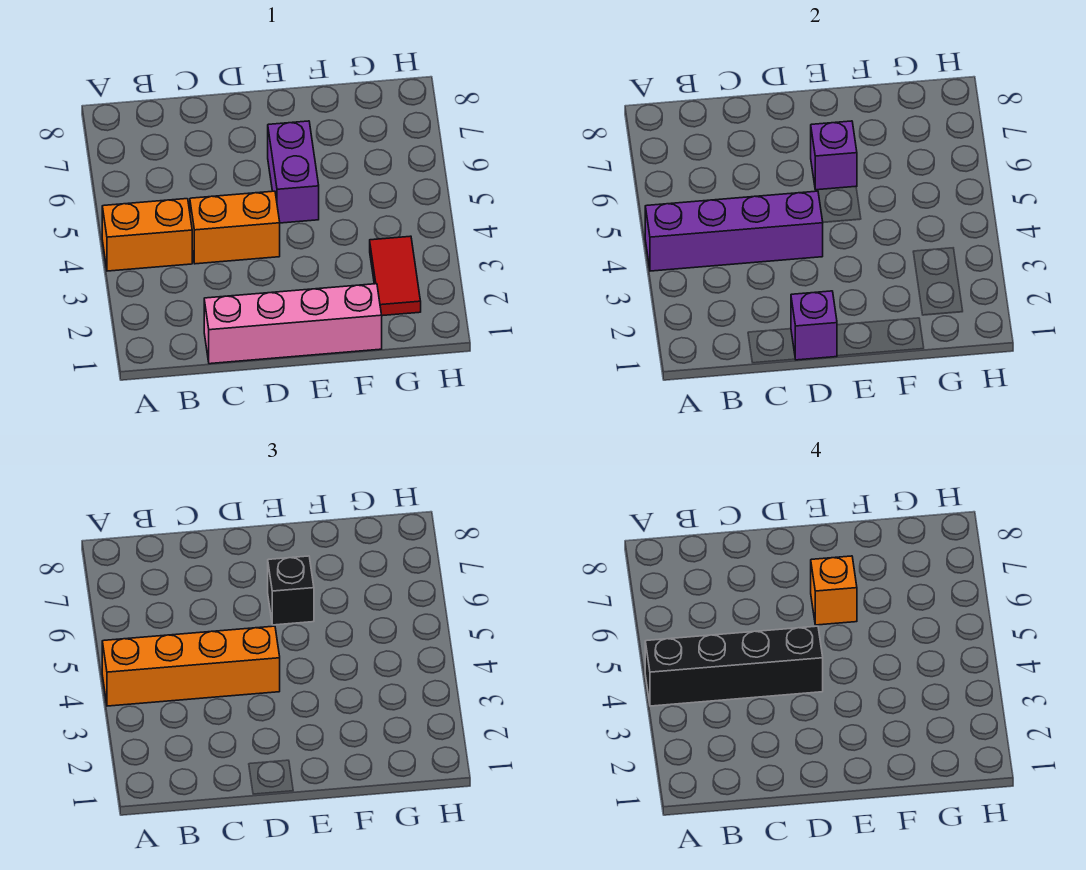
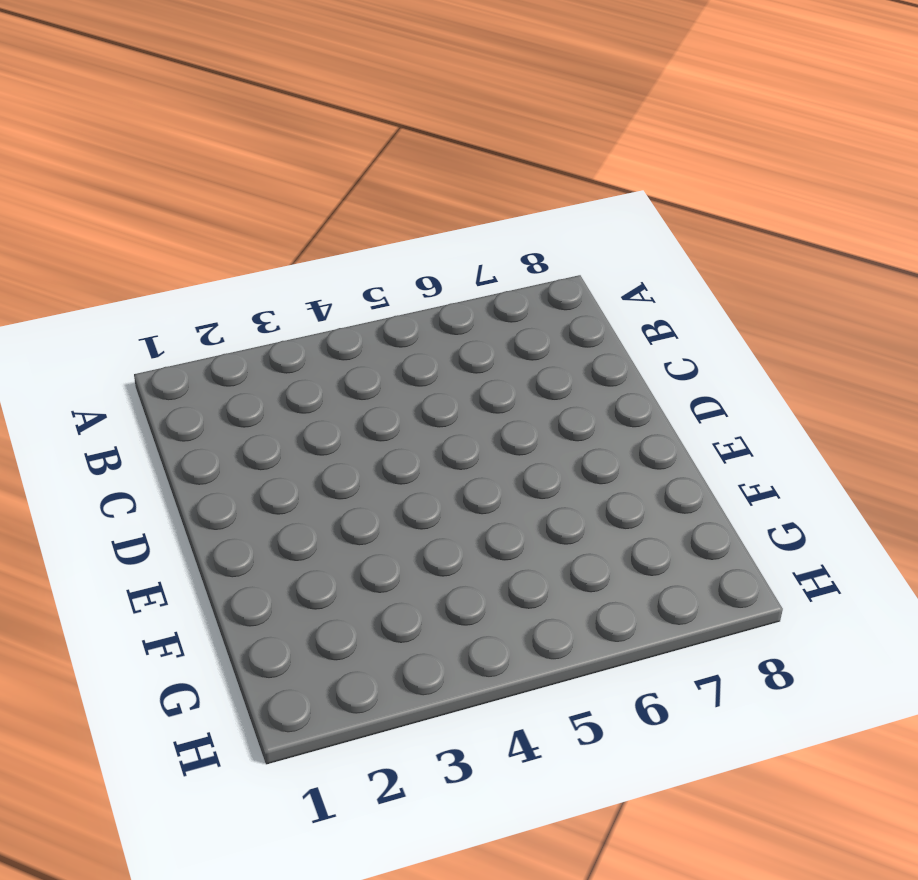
none -> orange brick A4:B4 level 1
none -> pink brick C1:F1 level 1
none -> orange brick C4:D4 level 1

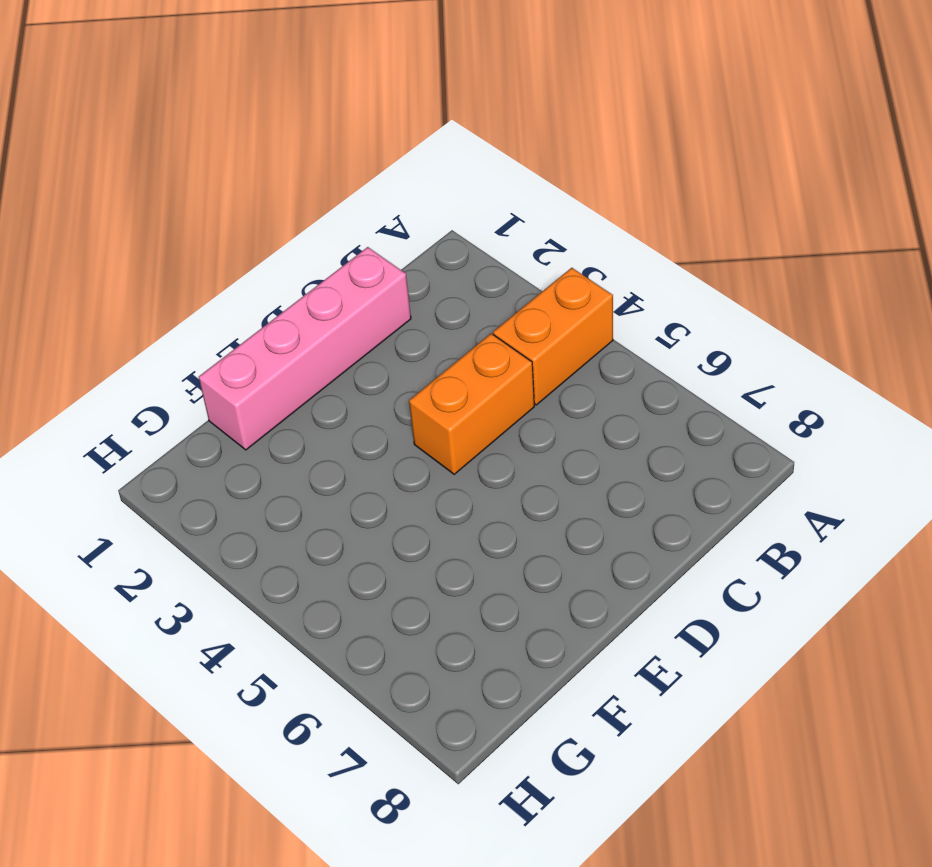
none -> purple brick E5:E6 level 1
none -> red tile G2:G3 level 1
none -> purple brick A4:D4 level 2

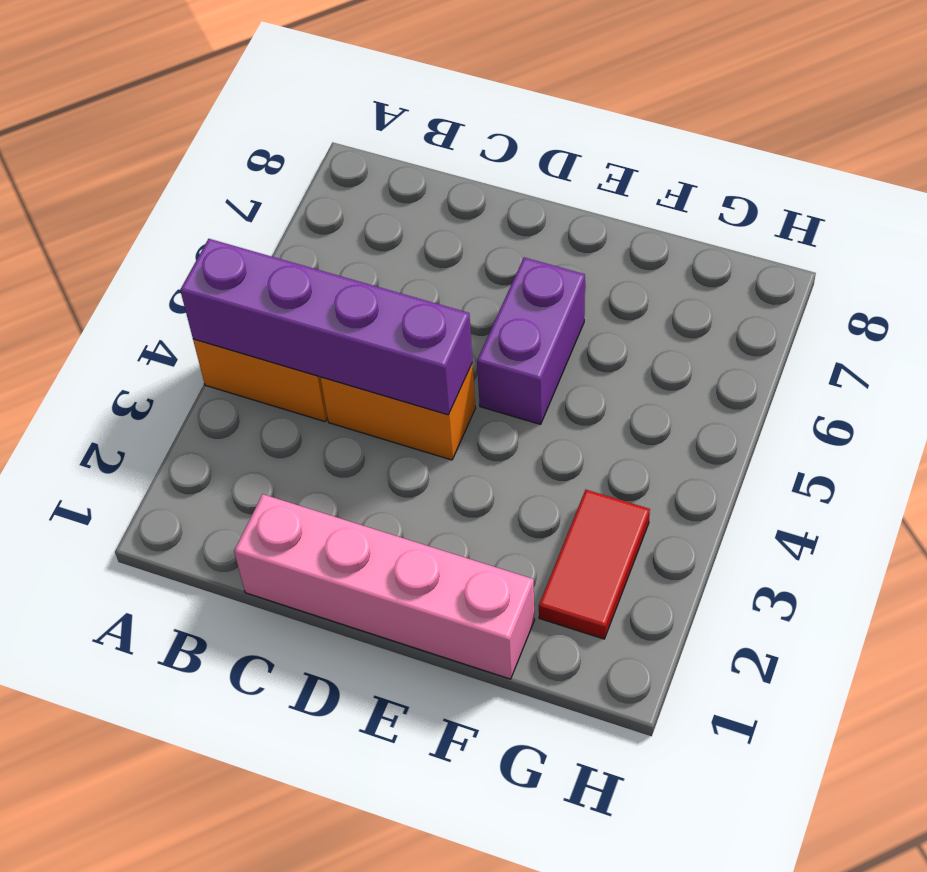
none -> purple brick D1 level 2
none -> purple brick E6 level 2
none -> orange brick A4:D4 level 3

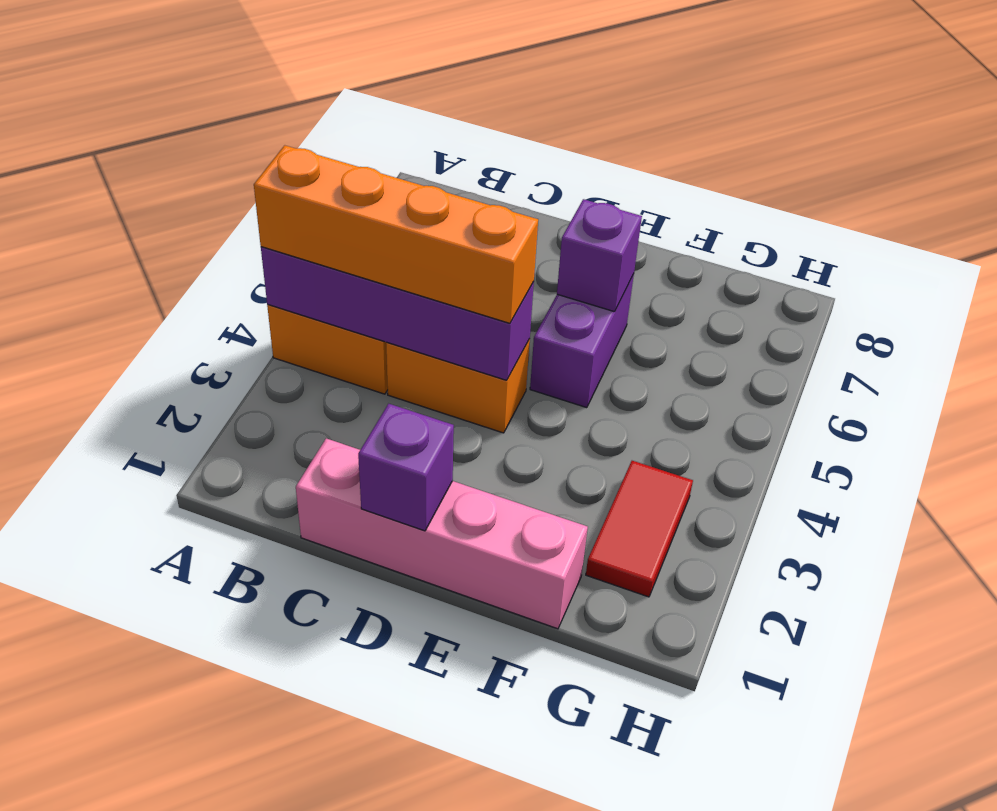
none -> black brick E6 level 3
none -> black brick A4:D4 level 4
none -> orange brick E6 level 4

